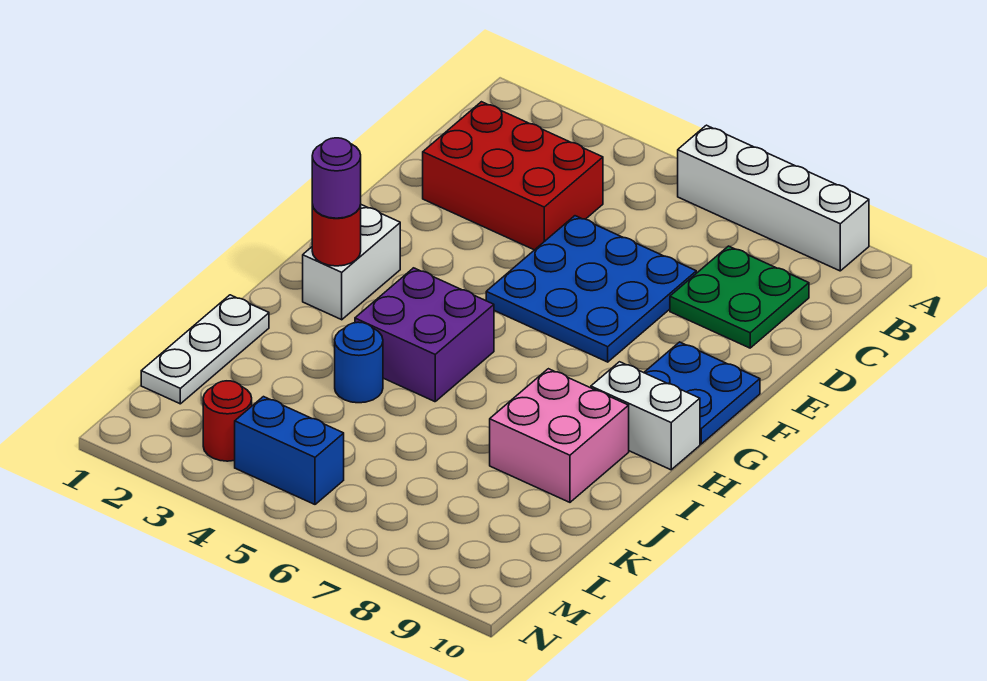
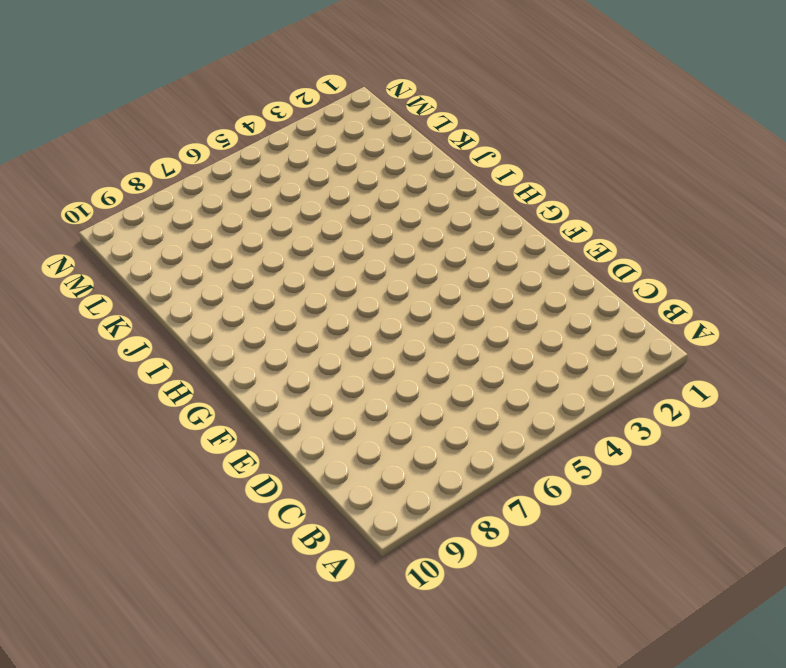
none -> white brick A6:A9 level 1
none -> red brick C2:D4 level 1
none -> green plate C8:D9 level 1

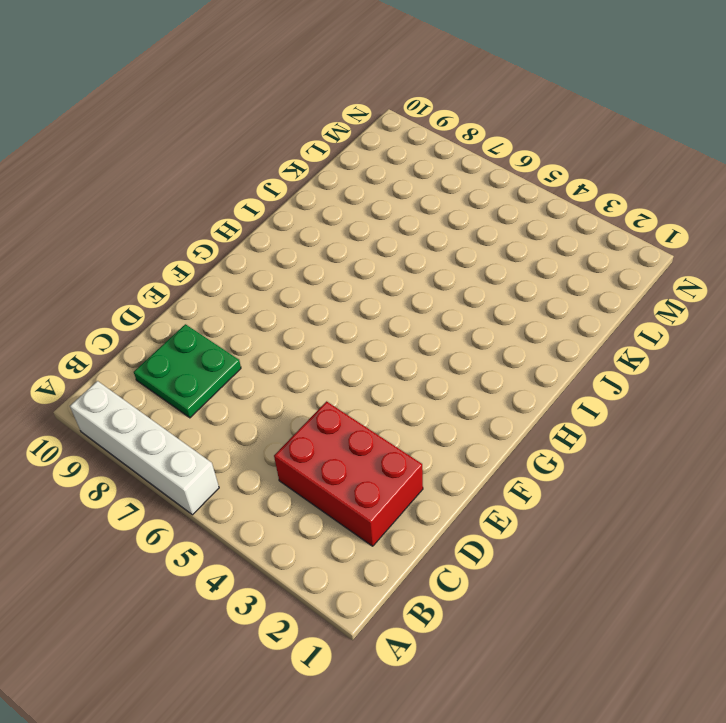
none -> blue plate D5:F7 level 1
none -> blue plate F9:G10 level 1
none -> white brick G2:H2 level 1

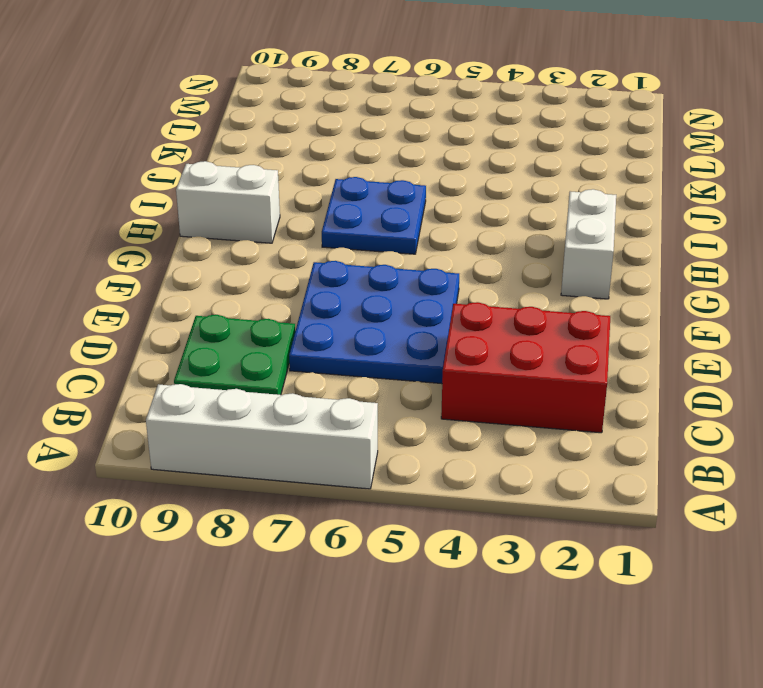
blue plate H6:I7 level 1 -> blue plate F9:G10 level 1
none -> purple brick H4:I5 level 1
none -> pink brick I8:J9 level 1
none -> white plate J1:L1 level 1

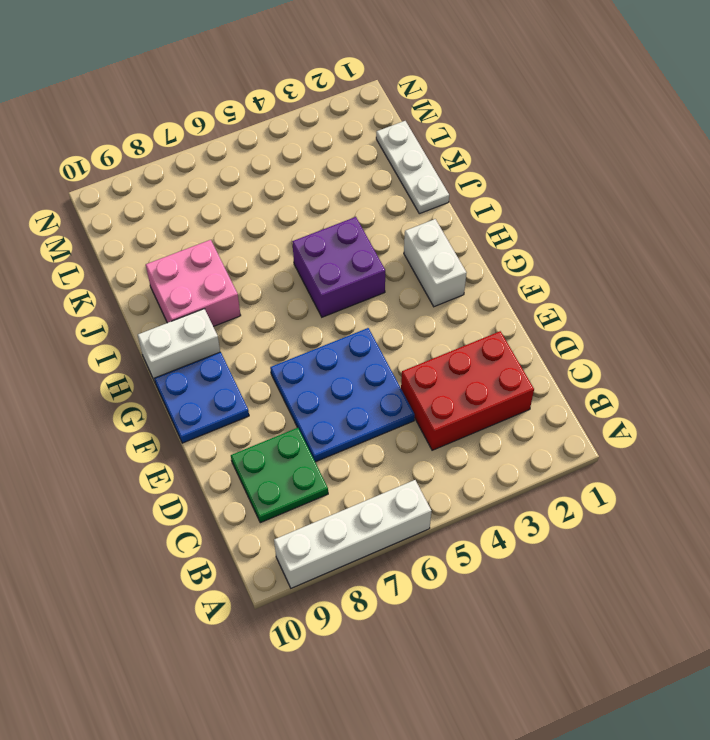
none -> blue round brick J4 level 1
none -> red round brick M3 level 1
none -> blue brick M4:M5 level 1

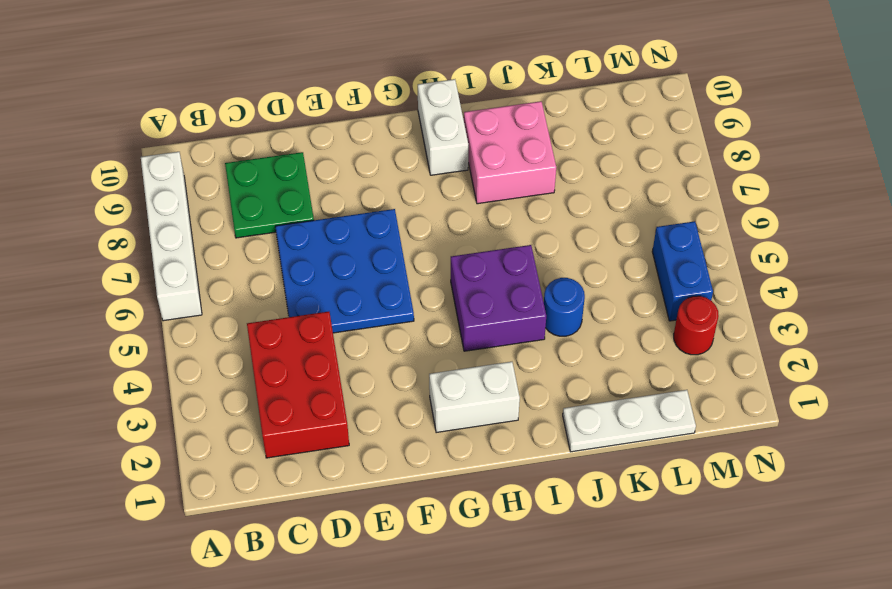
none -> blue plate F9:G10 level 1
none -> red round brick H2 level 2
none -> purple round brick H2 level 3

